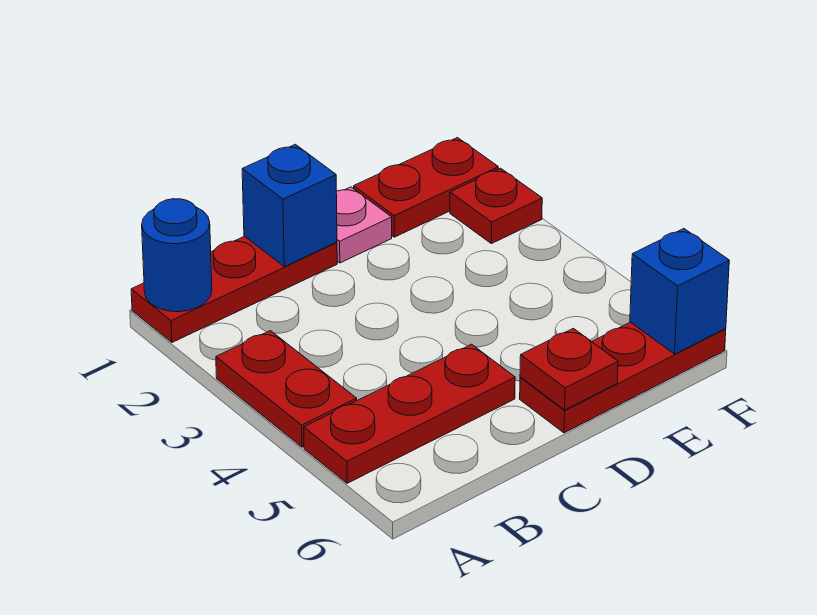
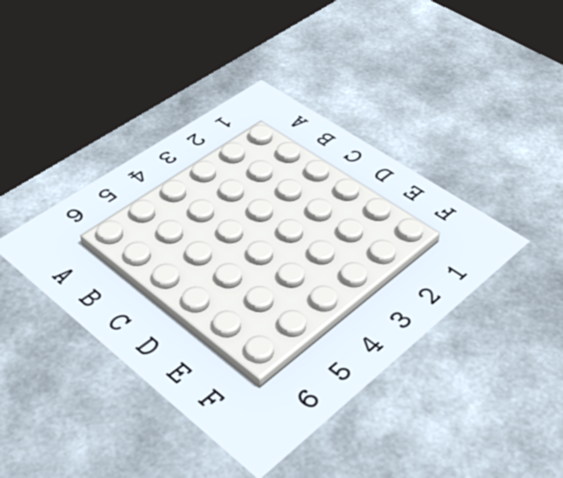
none -> red plate A1:C1 level 1
none -> red plate A3:A4 level 1

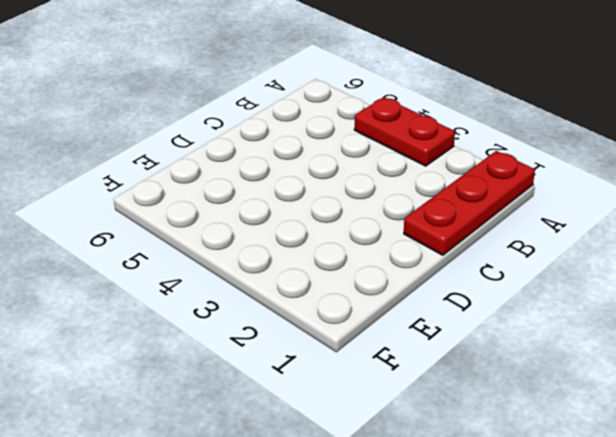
none -> red plate A5:C5 level 1
none -> pink plate D1 level 1

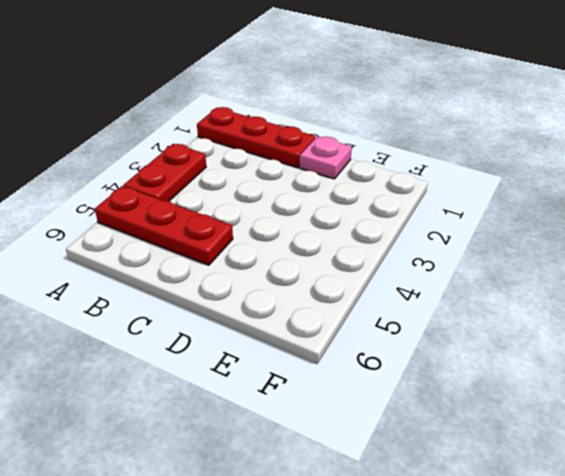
none -> red plate D6:F6 level 1
none -> red plate E1:F1 level 1

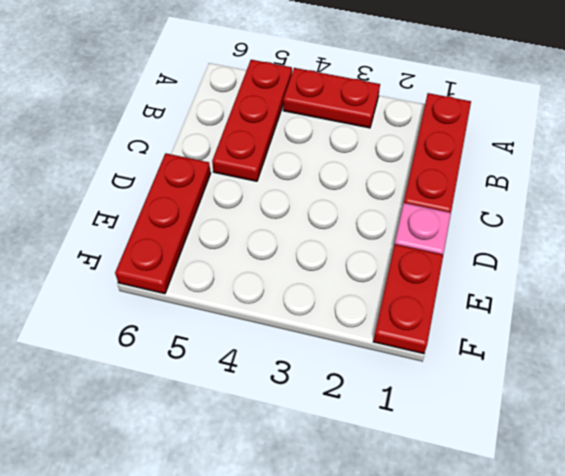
none -> red plate F2 level 1
none -> blue round brick A1 level 2

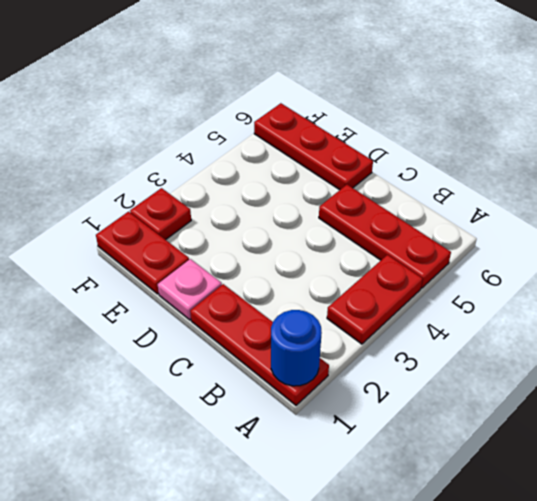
none -> blue brick C1 level 2
none -> red plate D6 level 2

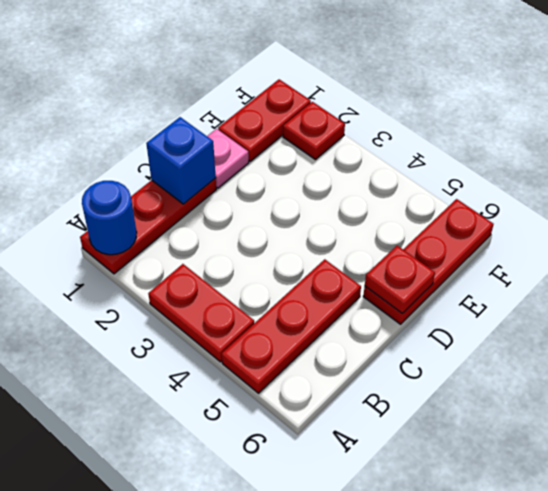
none -> blue brick F6 level 2

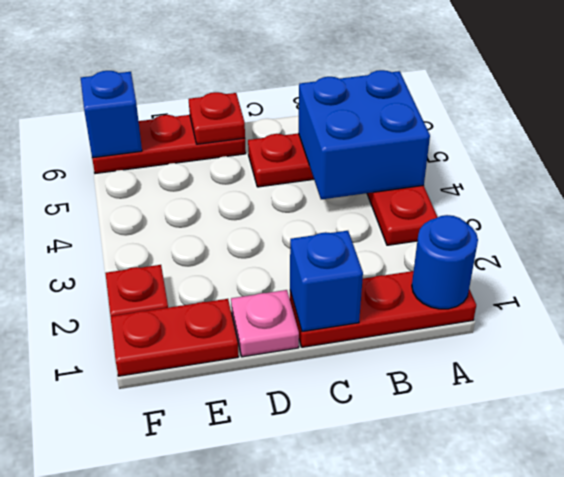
blue brick A4:B5 level 2 -> none

